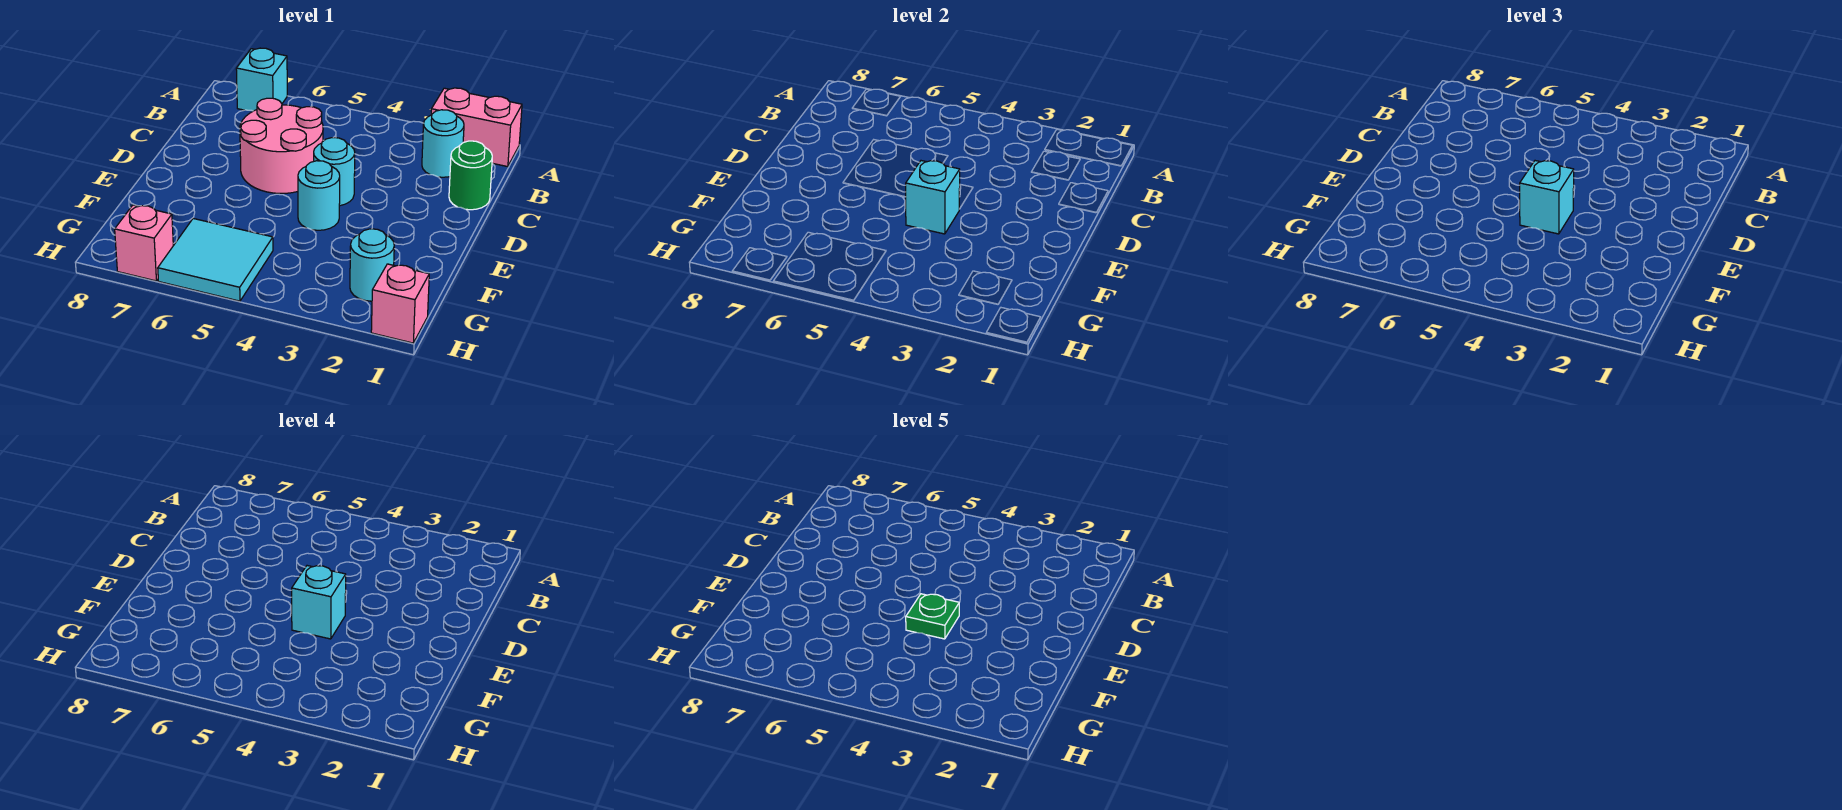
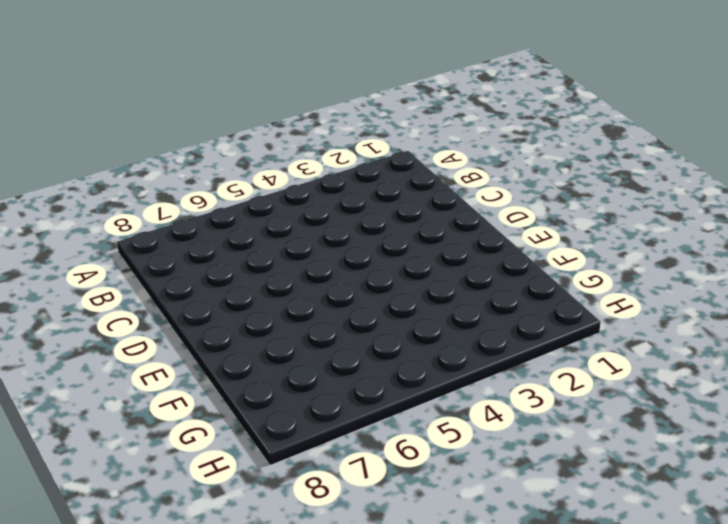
none -> pink brick A1:A2 level 1
none -> cyan brick A7 level 1
none -> cyan round brick B2 level 1

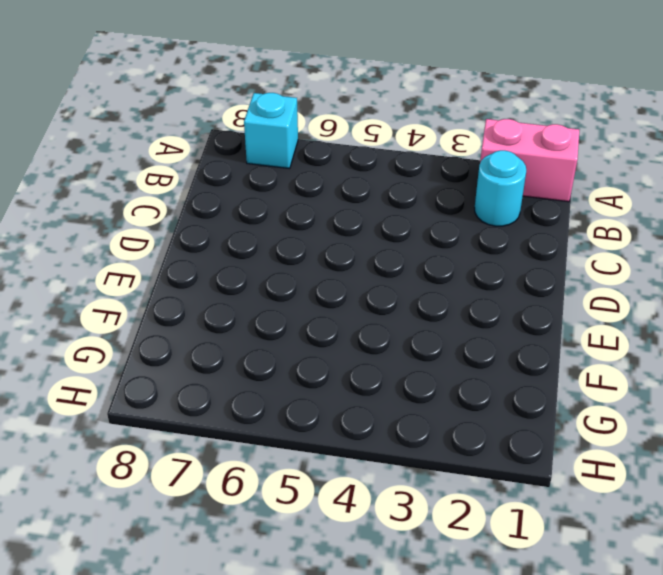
none -> green round brick C1 level 1
none -> pink round brick C5:D6 level 1
none -> cyan round brick D4 level 1

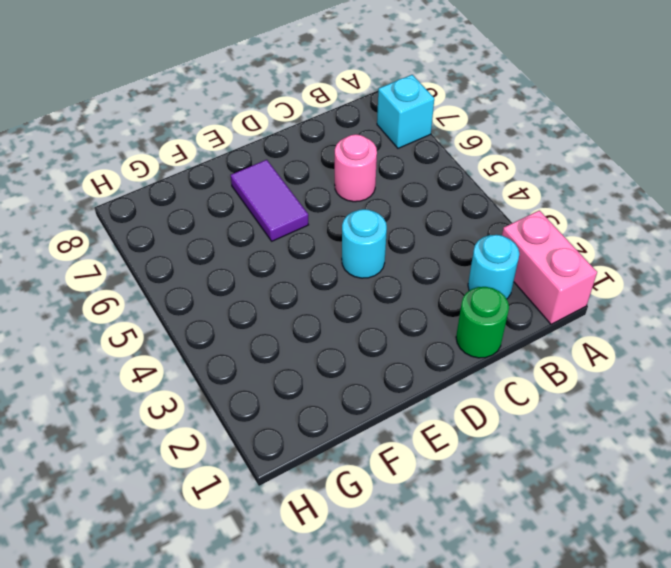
pink round brick C6 level 1 -> pink round brick C5:D6 level 1
purple tile E6:E7 level 1 -> none
none -> cyan round brick E4 level 1
none -> cyan round brick G2 level 1
none -> cyan tile G5:H6 level 1

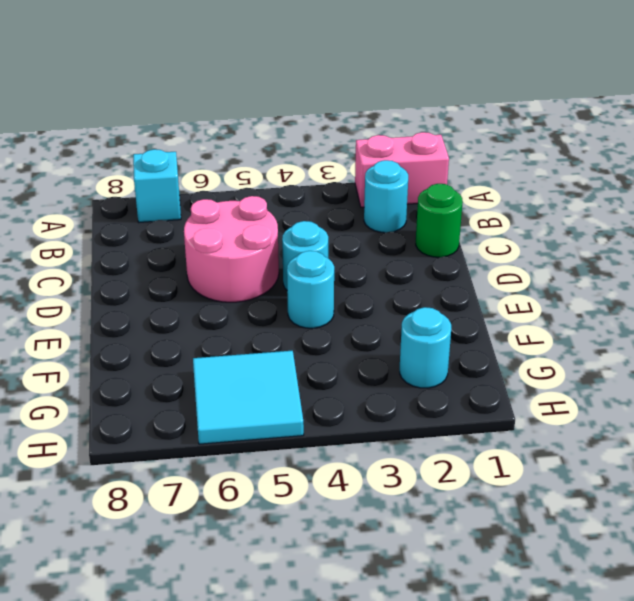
none -> pink brick H1 level 1
none -> pink brick H7 level 1
none -> cyan brick E4 level 2

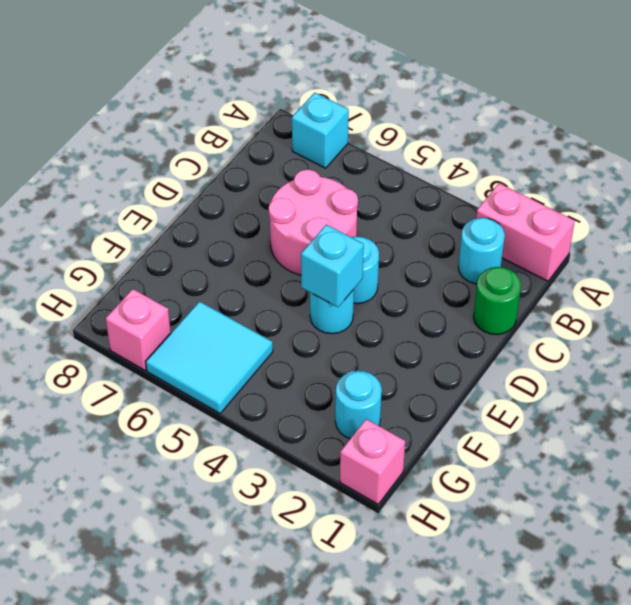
none -> cyan brick E4 level 3
none -> cyan brick E4 level 4
none -> green plate E4 level 5

